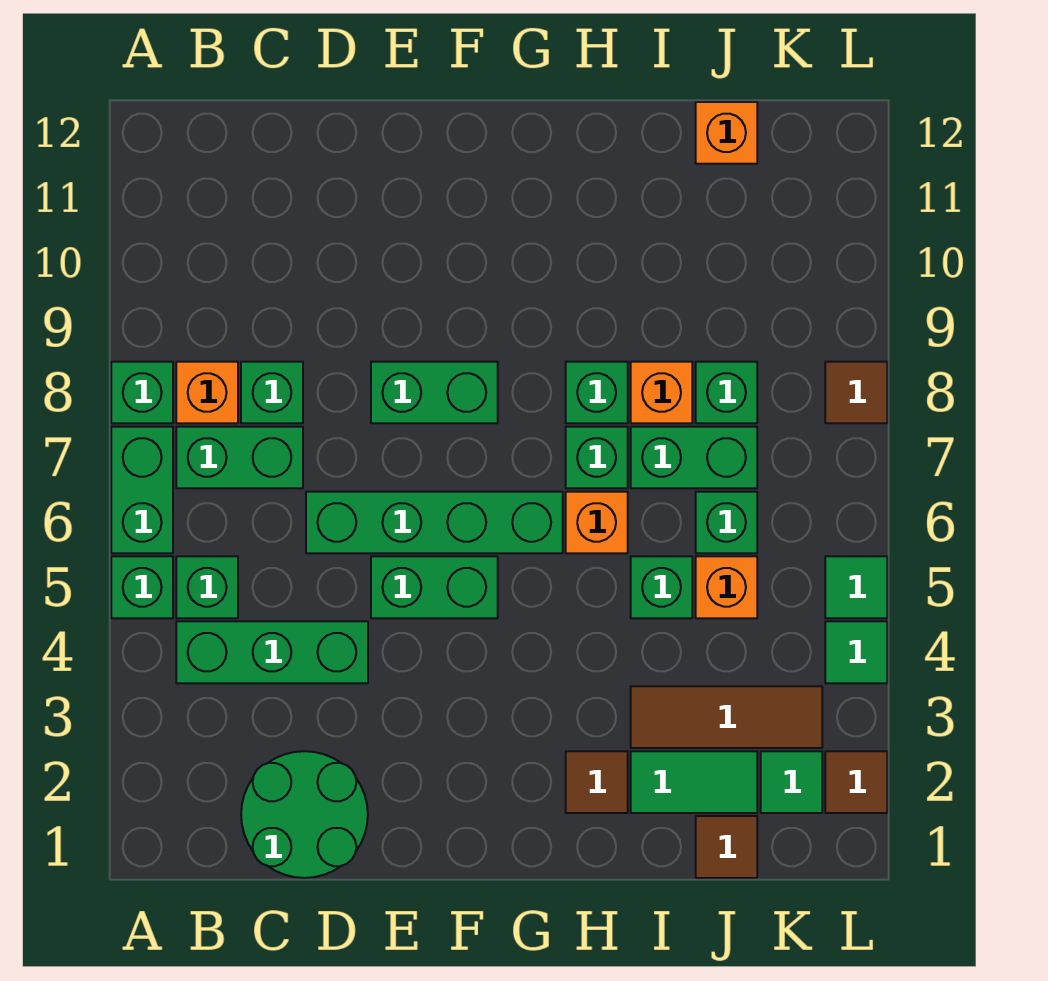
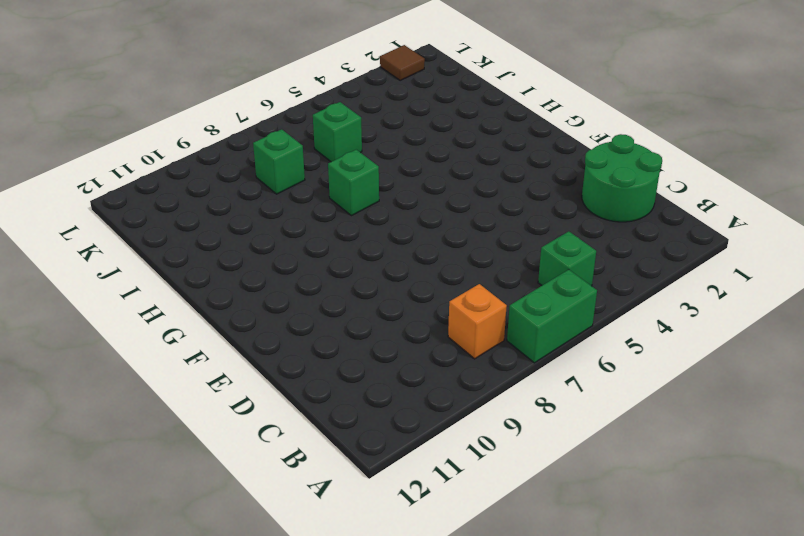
none -> green brick A5 level 1
none -> green brick A8 level 1
none -> green brick B4:D4 level 1
none -> green brick B7:C7 level 1

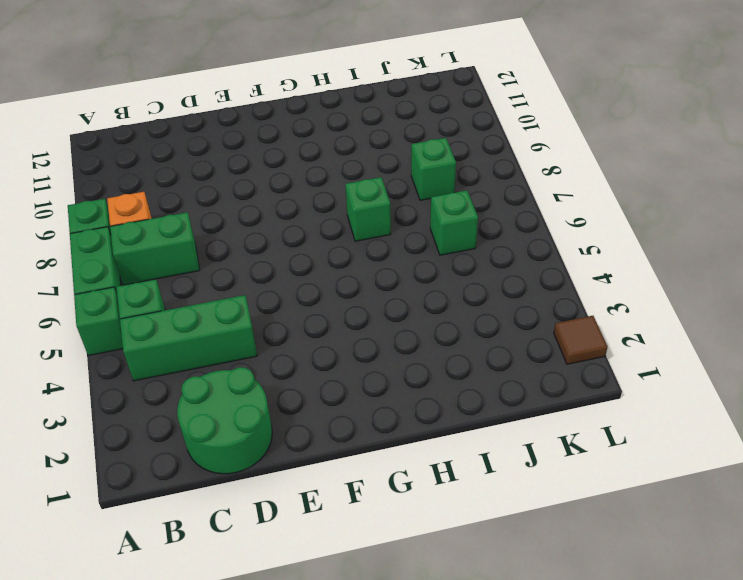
none -> green brick C8 level 1
none -> green brick D6:G6 level 1
none -> green brick E5:F5 level 1
none -> green brick E8:F8 level 1

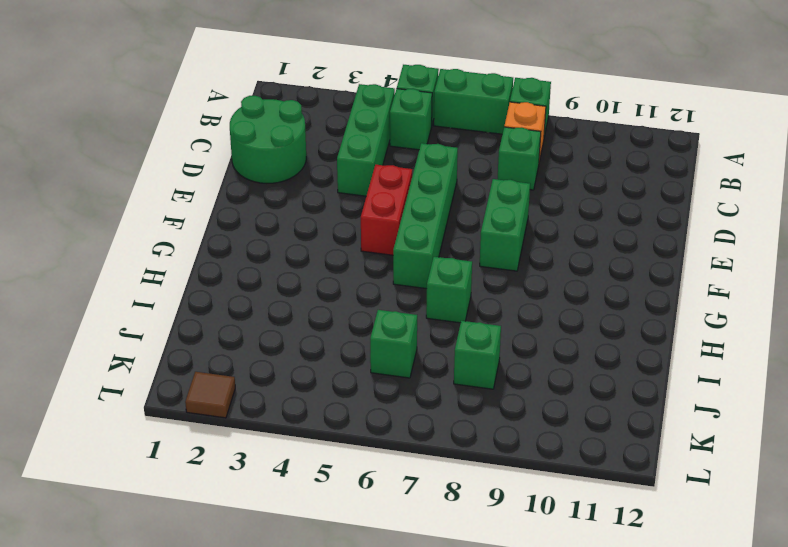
red brick E5:F5 level 1 -> green brick E5:F5 level 1
none -> green brick B7:C7 level 1
none -> brown tile H2 level 1
none -> orange brick H6 level 1
none -> green brick H8 level 1

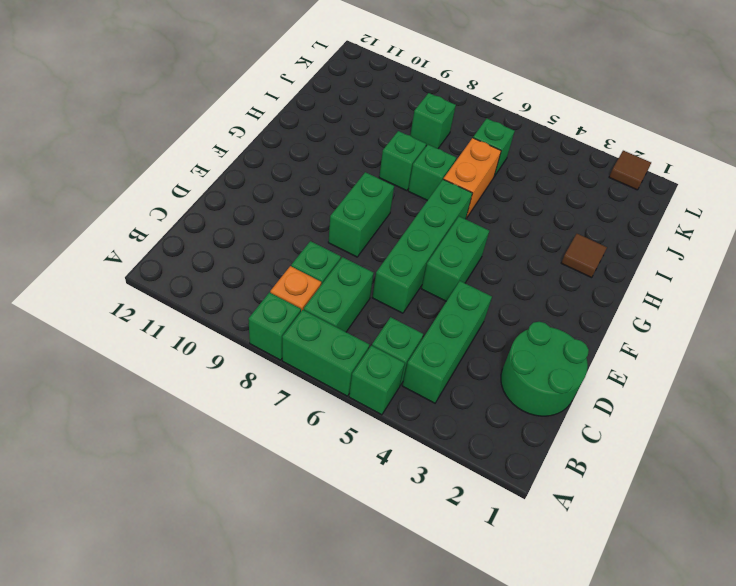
orange brick H6:I6 level 1 -> orange brick H6 level 1
none -> green tile I2:J2 level 1
none -> brown tile I3:K3 level 1
none -> green brick I5 level 1
none -> green brick I7:J7 level 1

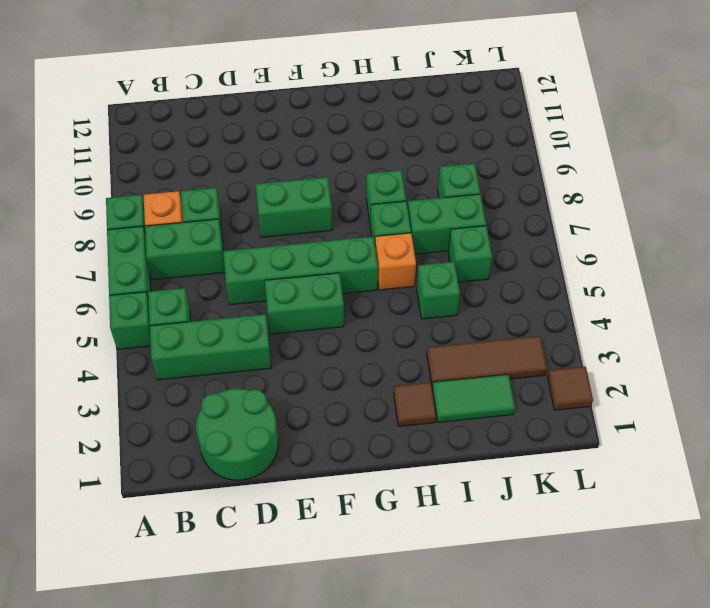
none -> orange brick I8 level 1
none -> brown tile J1 level 1
none -> orange brick J5 level 1
none -> orange brick J12 level 1

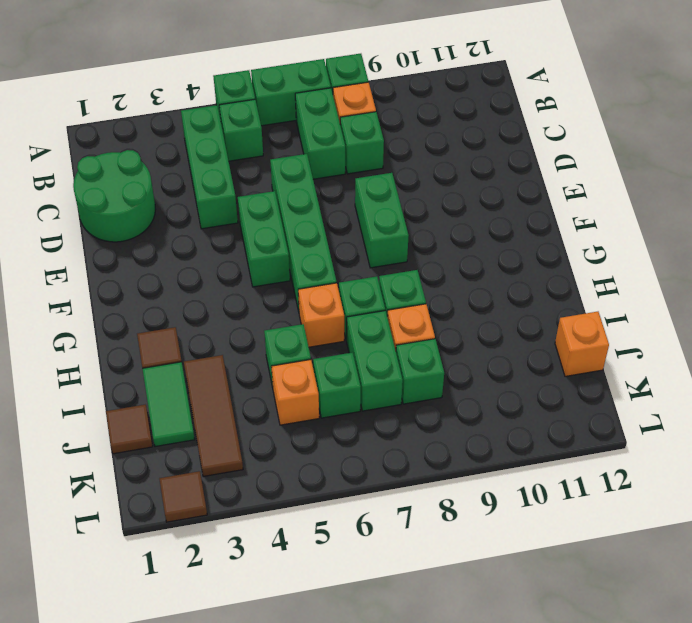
none -> green tile K2 level 1
none -> green tile L4 level 1
none -> green tile L5 level 1
none -> brown tile L8 level 1

